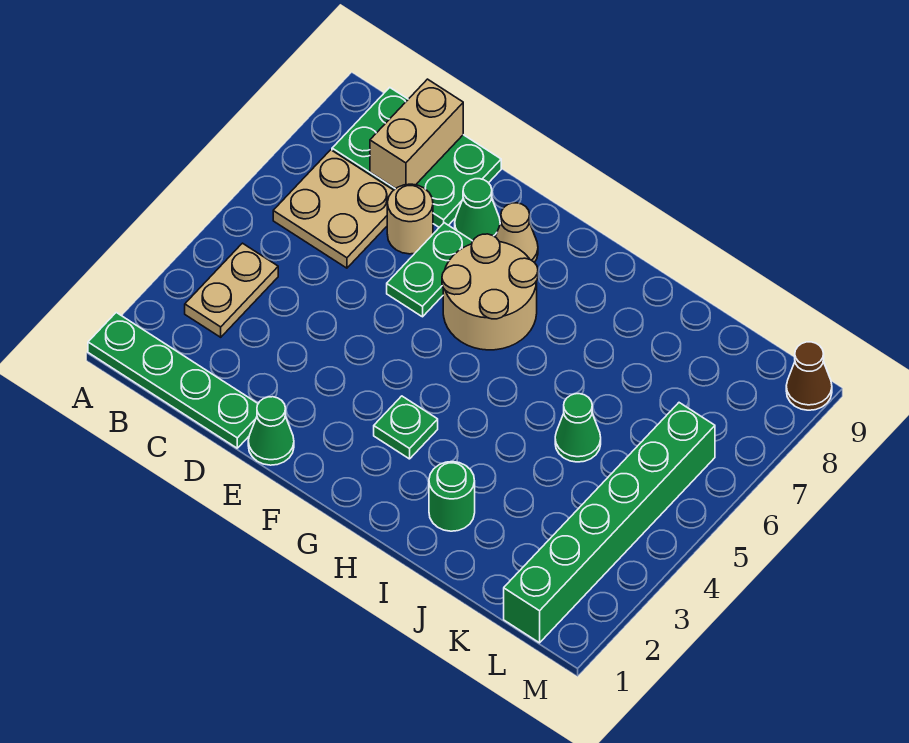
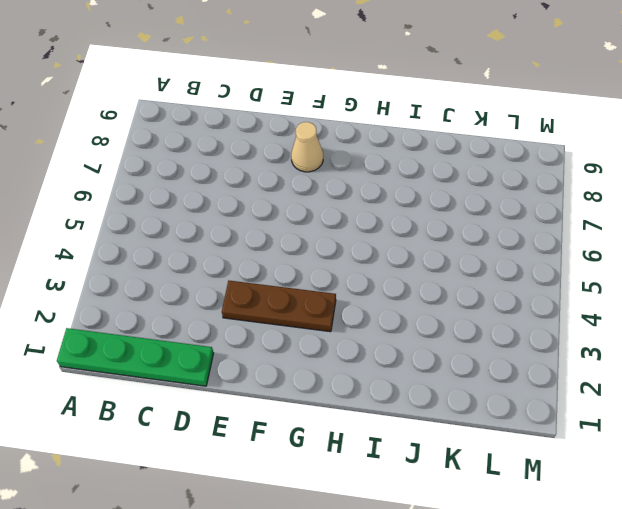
brown plate E3:G3 level 1 -> green plate G3 level 1
none -> tan plate B3:B4 level 1
none -> tan plate B6:C7 level 1
none -> green plate B8:D9 level 1

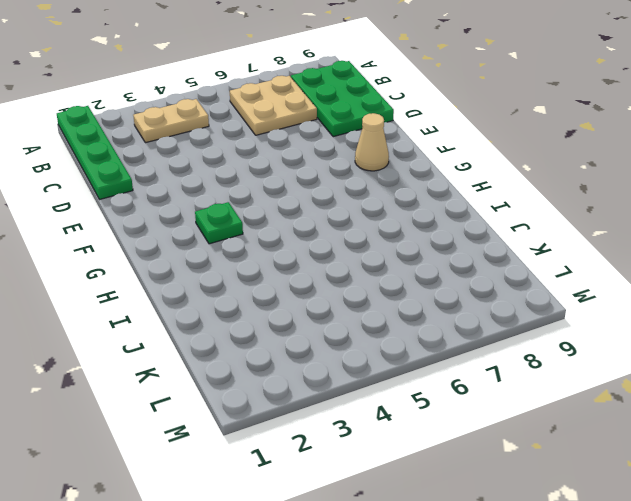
none -> tan round brick D7 level 1
none -> green cone E1 level 1
none -> green plate E6:E7 level 1

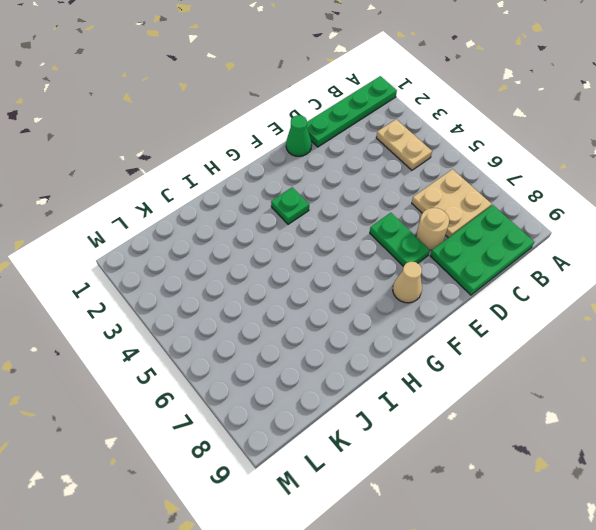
none -> green cone E8 level 1
none -> tan round brick F6:G7 level 1
none -> green round brick I2 level 1

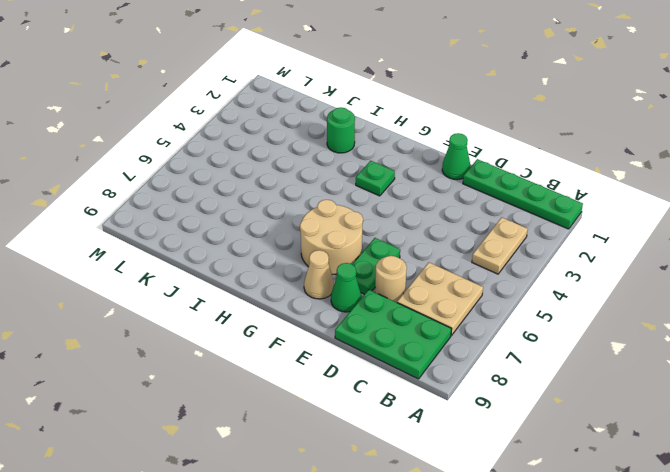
none -> green cone J5 level 1
none -> green brick L1:L6 level 1
none -> brown cone M9 level 1

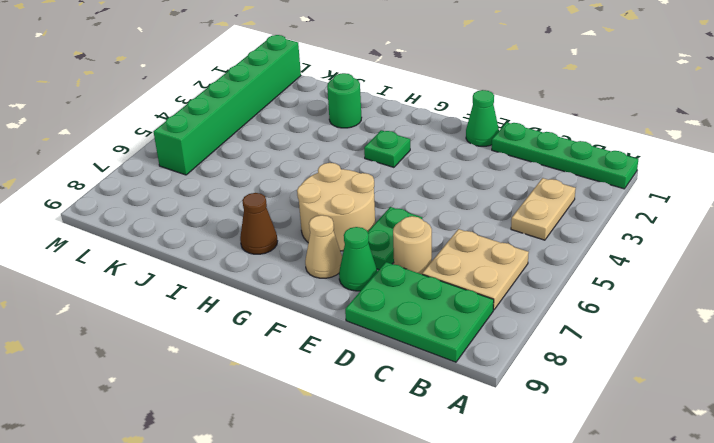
brown cone H8 level 1 -> brown cone M9 level 1
none -> green cone J5 level 1
none -> tan brick C8:C9 level 2

